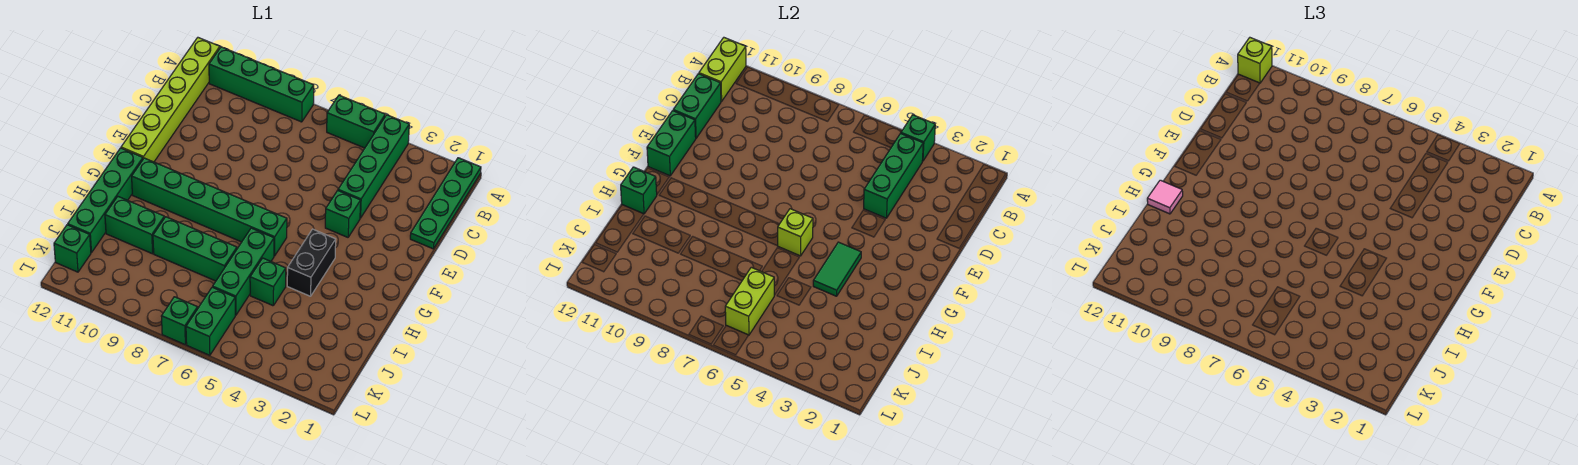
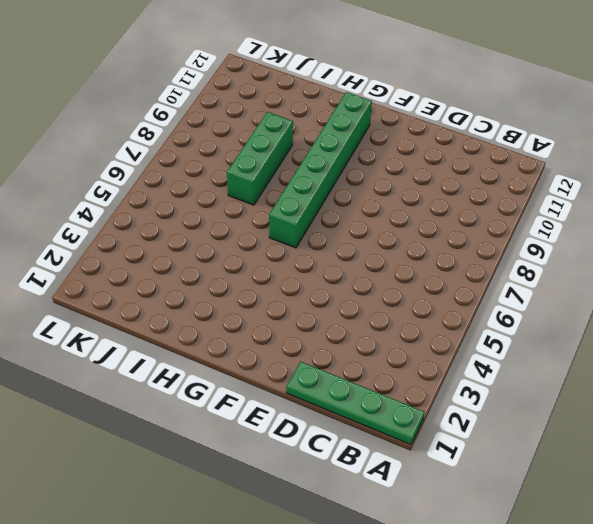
none -> green brick A4:D4 level 1
none -> green brick A5:A6 level 1
none -> green brick A8:A11 level 1

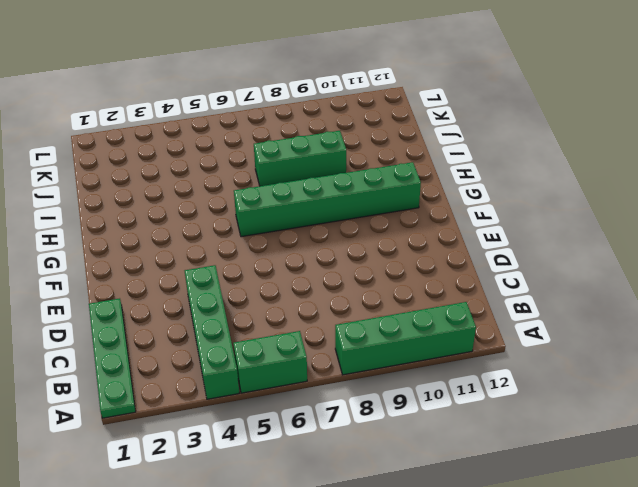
none -> lime brick A12:F12 level 1
none -> green brick E4 level 1
none -> black brick G4:H4 level 1

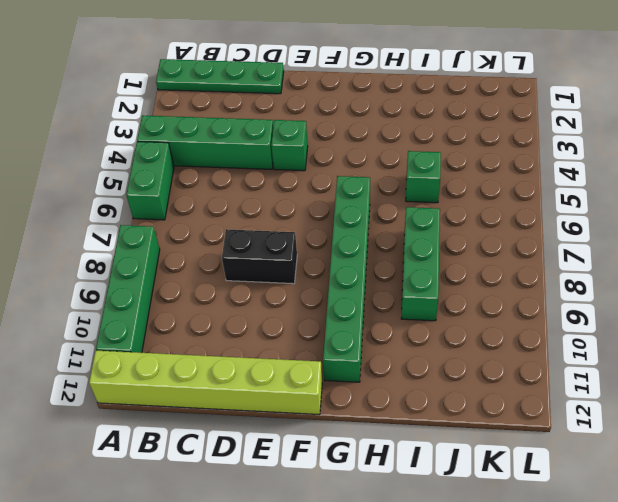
black brick D8:E8 level 1 -> black brick G4:H4 level 1
none -> green brick G12:J12 level 1
none -> green brick H6:J6 level 1
none -> green brick I10:I11 level 1

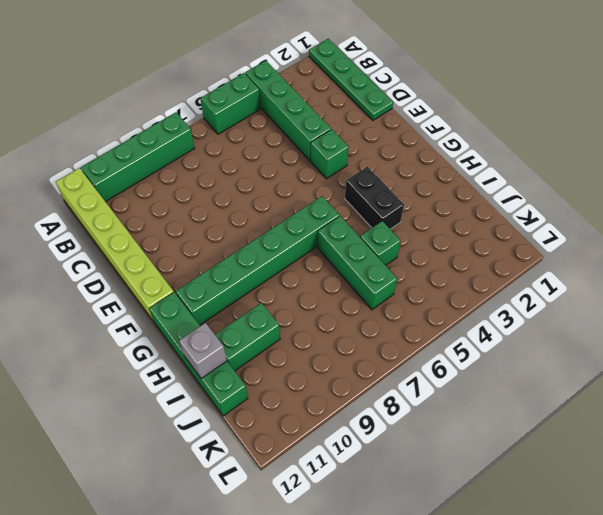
grey brick I12 level 2 -> none
none -> green brick I7:I9 level 1
none -> green brick K6:L6 level 1
none -> green brick K12 level 1

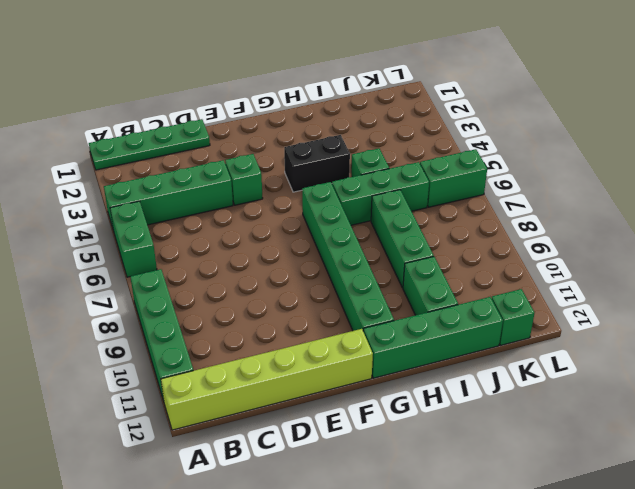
none -> green brick L7 level 1
none -> green brick A4 level 2
none -> lime brick A12:B12 level 2

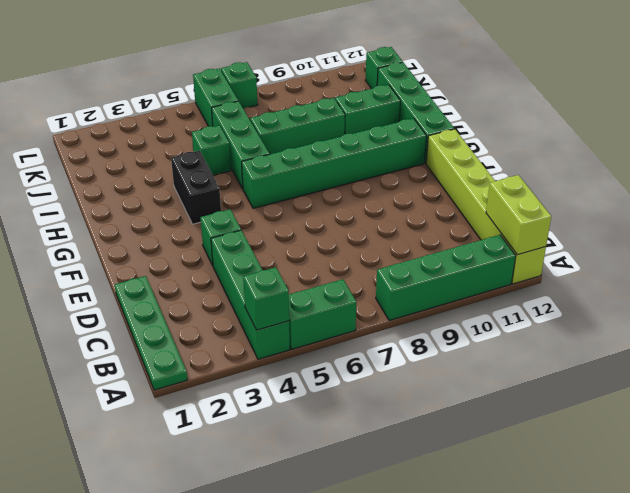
none -> green brick B4:D4 level 2
none -> green brick C12:D12 level 2
none -> green brick E12:F12 level 2

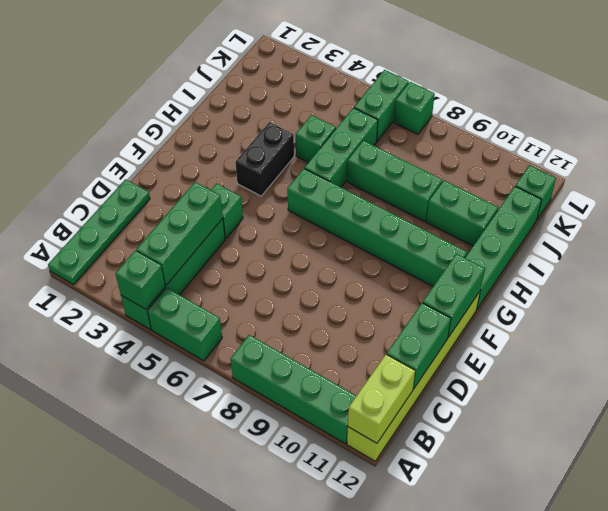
none -> green tile G4:H4 level 2
none -> lime brick G6 level 2
none -> green brick H12 level 2

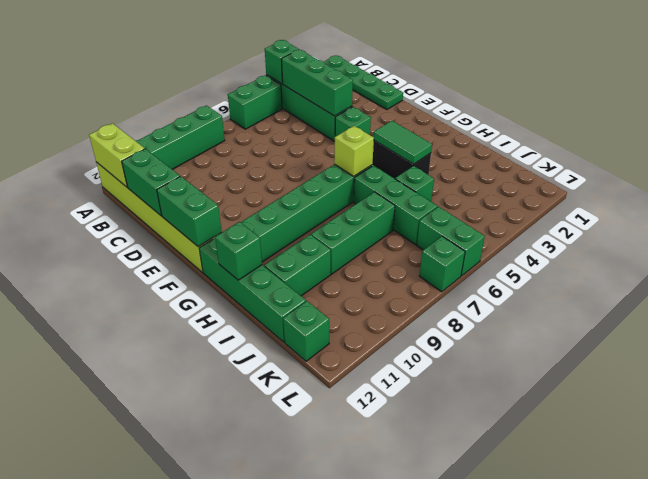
none -> lime brick J6:K6 level 2
none -> lime brick A12 level 3
none -> pink tile H12 level 3

